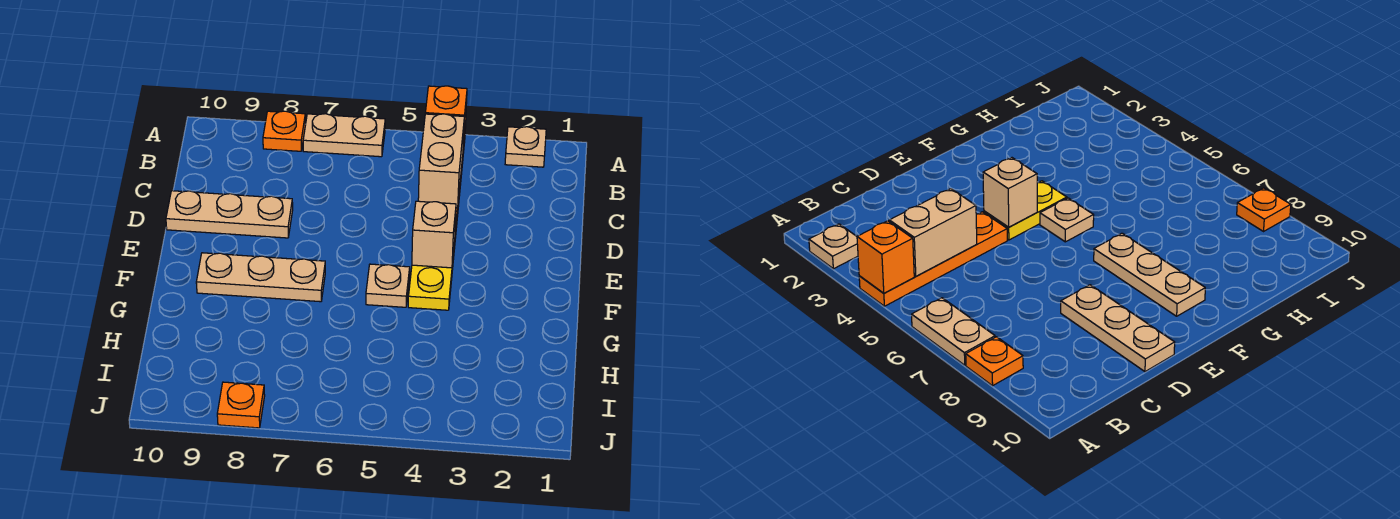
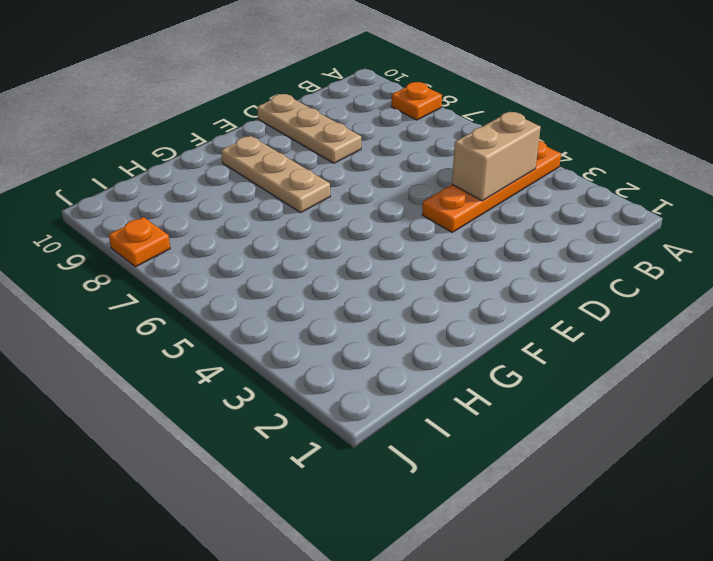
none -> tan plate A2 level 1
none -> tan plate A6:A7 level 1
none -> yellow plate E4:F4 level 1

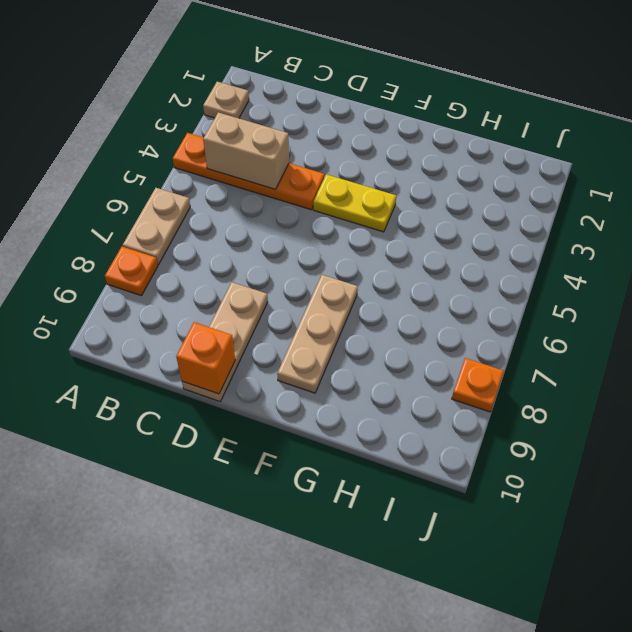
orange brick D10 level 2 -> orange brick A4 level 2
none -> tan plate F5 level 1
none -> tan brick E4 level 2

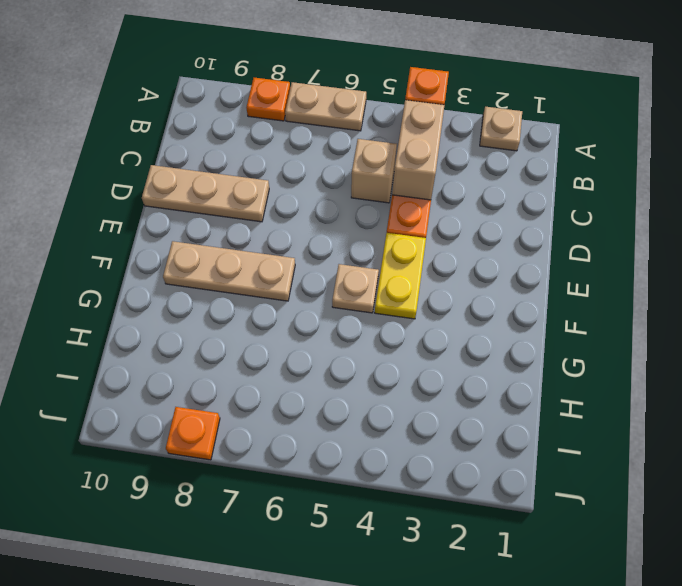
tan brick C5 level 1 -> tan brick E4 level 2

